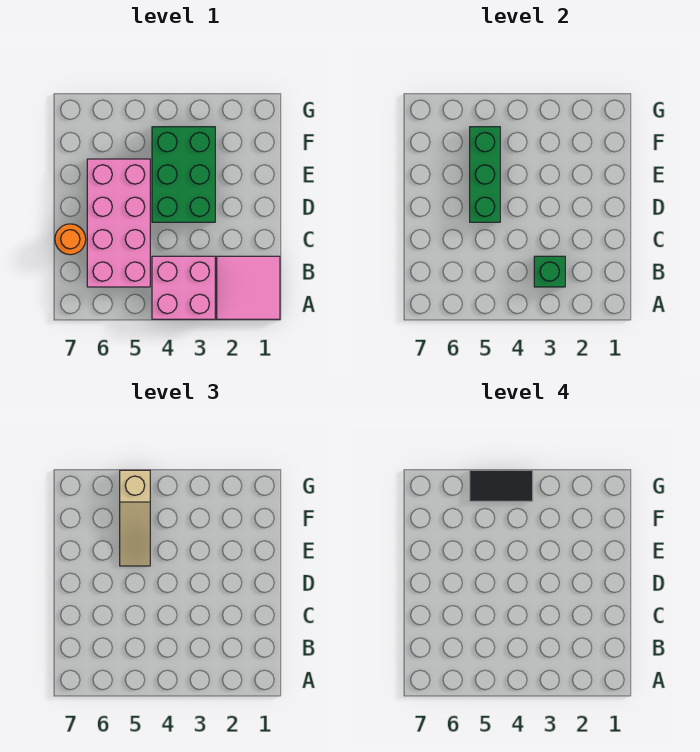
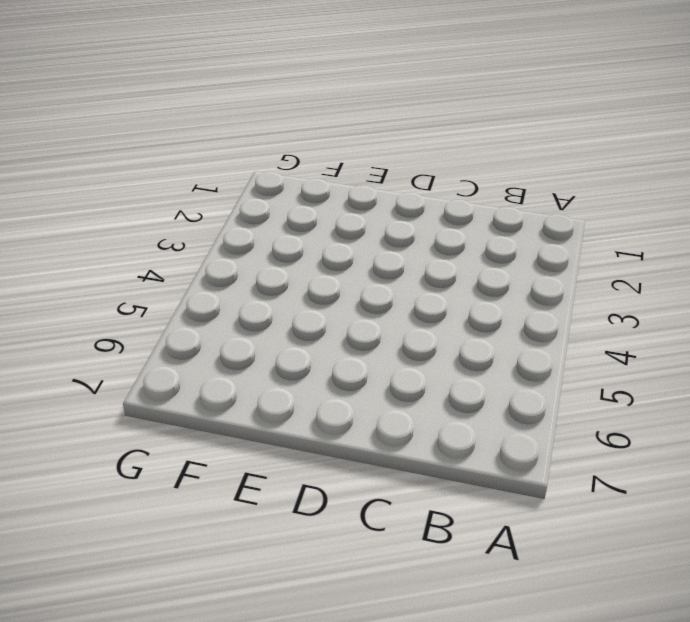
none -> pink tile A1:B2 level 1
none -> pink brick A3:B4 level 1

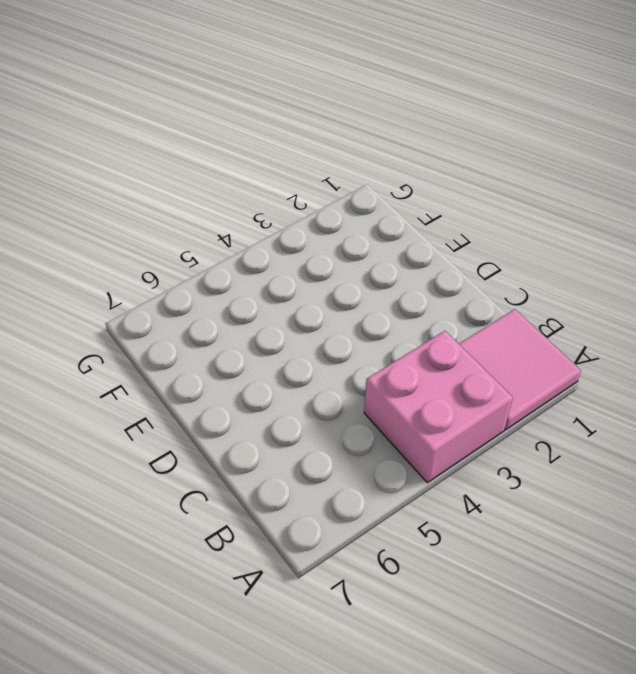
none -> pink brick B5:E6 level 1
none -> orange round brick C7 level 1

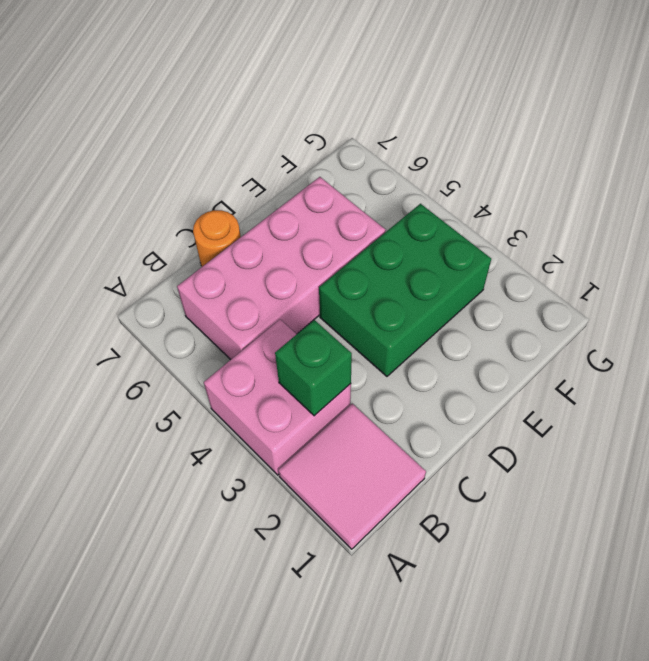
none -> green brick D5:F5 level 2
none -> tan slope E5:G5 level 3 top G

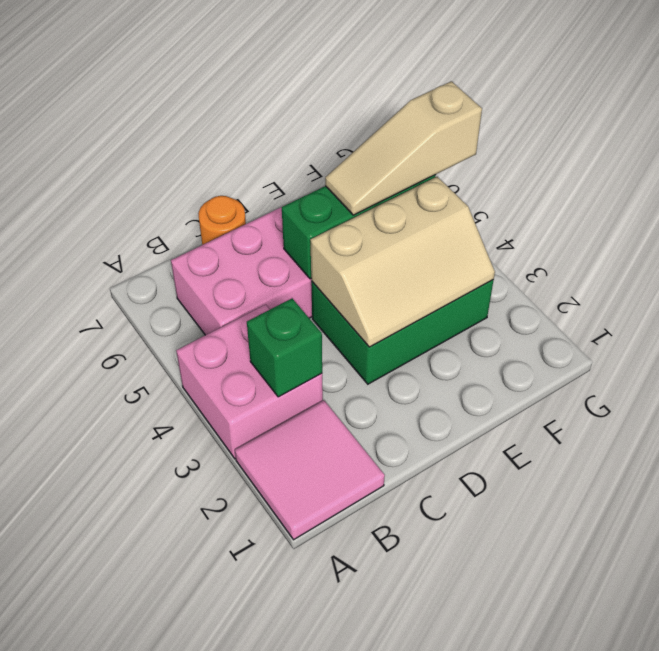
tan slope D3:F4 level 2 top 4 -> none
none -> black tile G4:G5 level 4

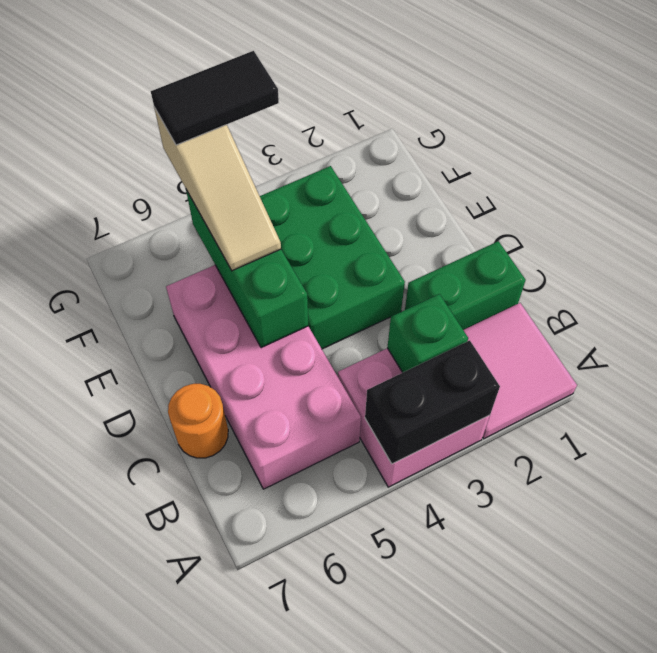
black brick A3:A4 level 2 -> none
green brick C1:C2 level 1 -> none

